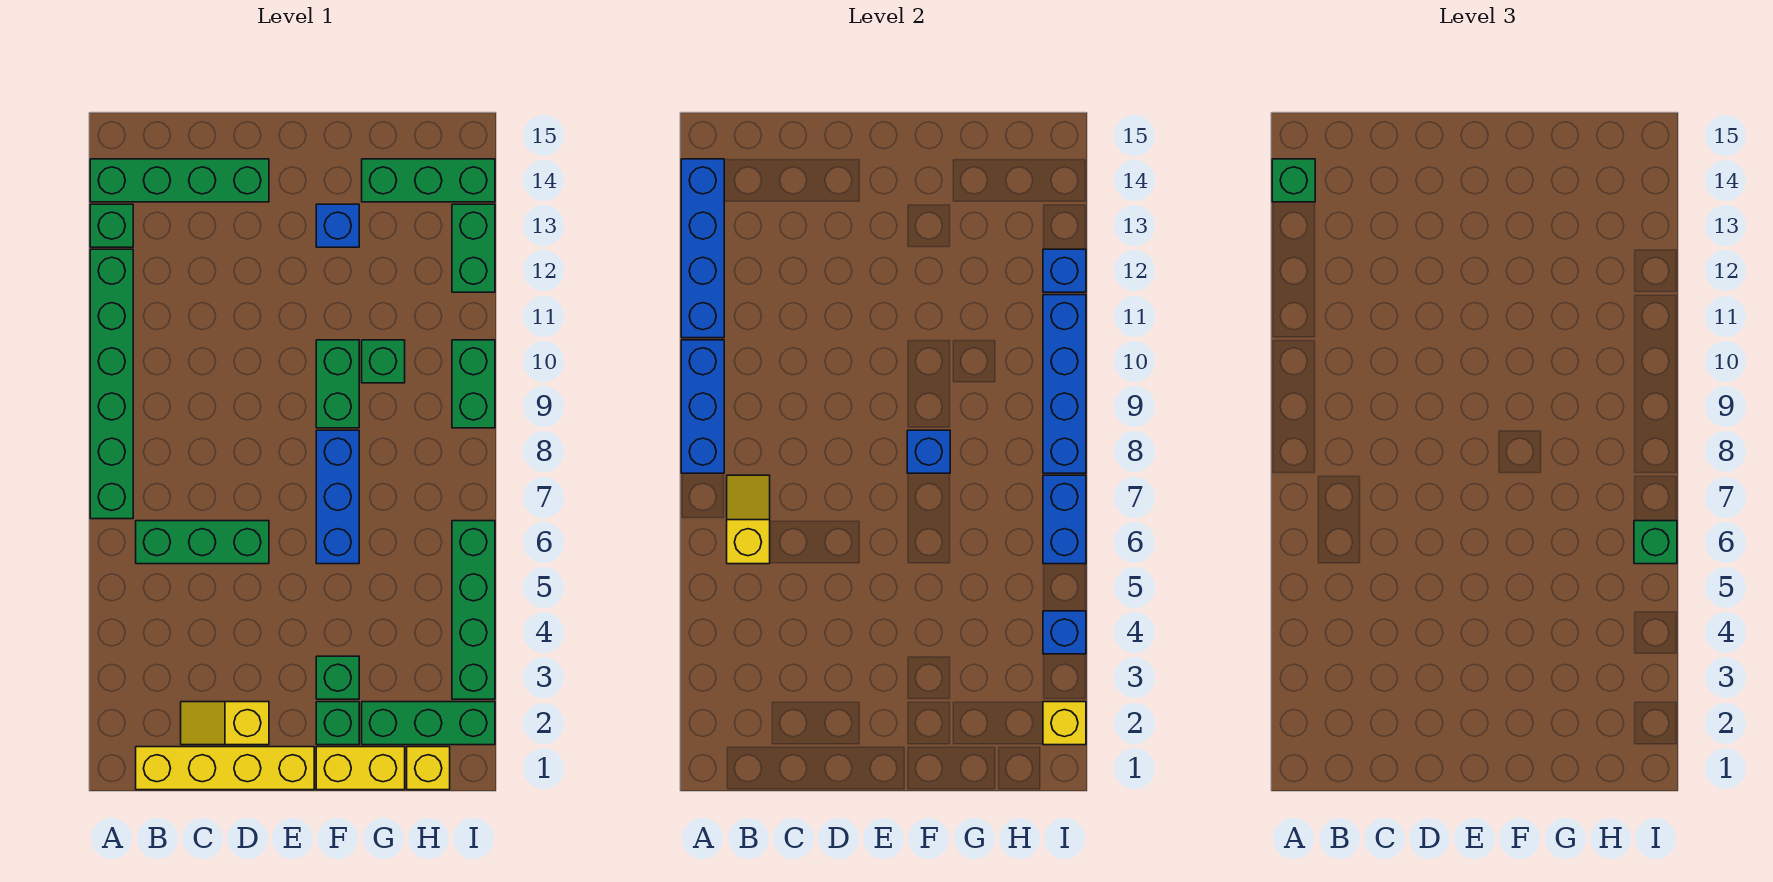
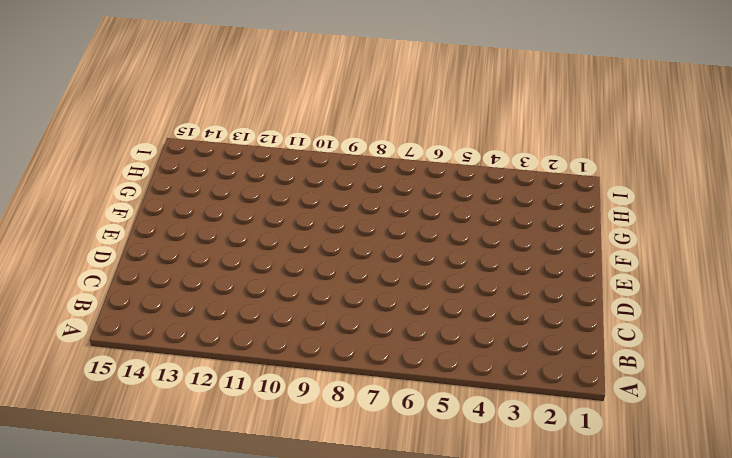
none -> green brick A7:A12 level 1
none -> green brick A13 level 1
none -> green brick A14:D14 level 1
none -> yellow brick B1:E1 level 1

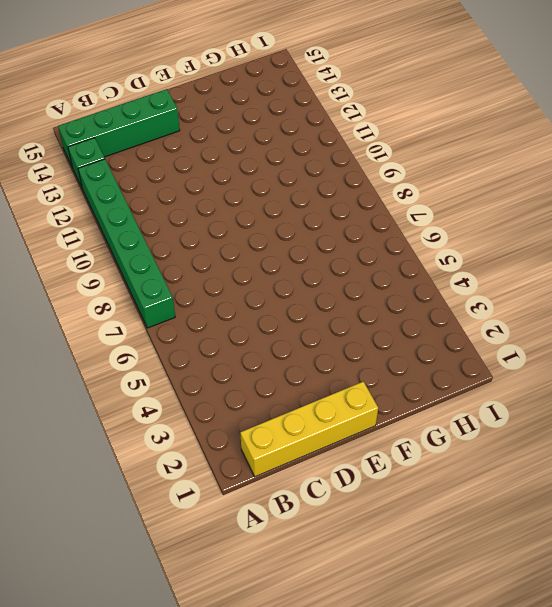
none -> green brick B6:D6 level 1
none -> yellow slope C2:D2 level 1 top D
none -> yellow brick F1:G1 level 1
none -> green brick F2 level 1

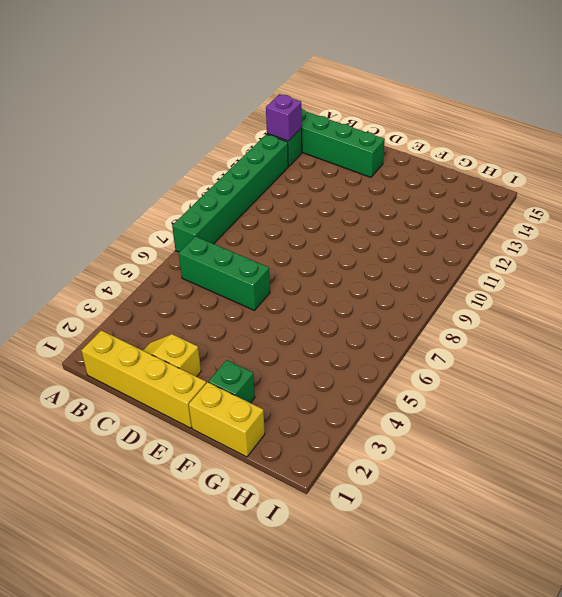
purple brick A13 level 2 -> blue brick A11:A14 level 2
none -> green brick F3 level 1
none -> blue brick F6:F8 level 1
none -> green brick F9:F10 level 1
none -> blue brick F13 level 1

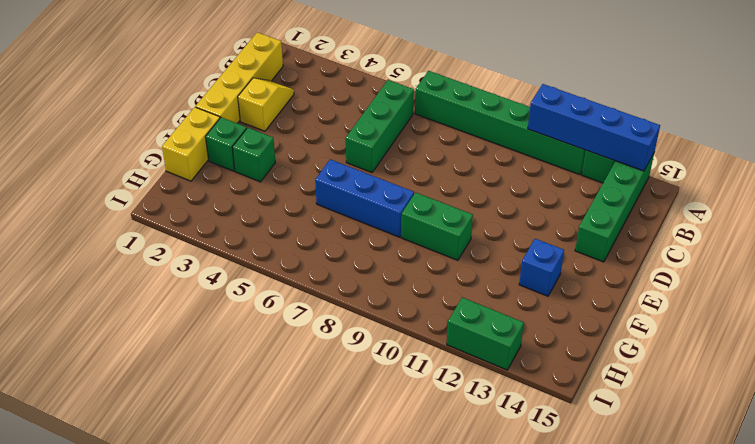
none -> green brick G2:I2 level 1
none -> green brick G10 level 1
none -> green brick G14:I14 level 1
none -> yellow brick H1 level 1

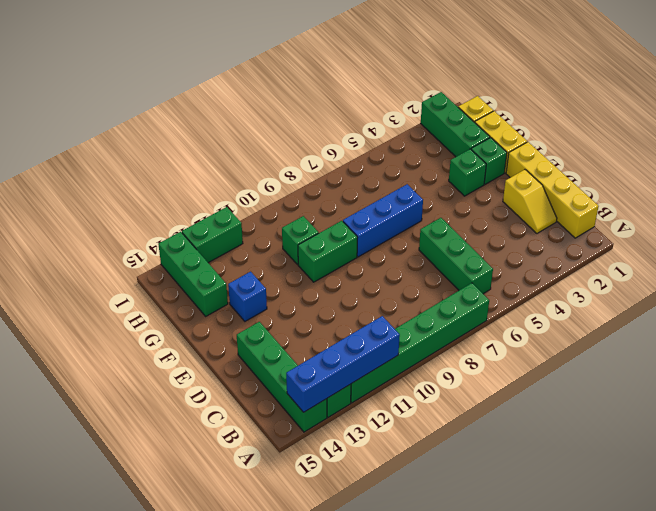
none -> green brick I3:I6 level 1
none -> green brick I9:I10 level 1
none -> blue brick A8:A10 level 2
none -> yellow slope B6:B7 level 2 top 6

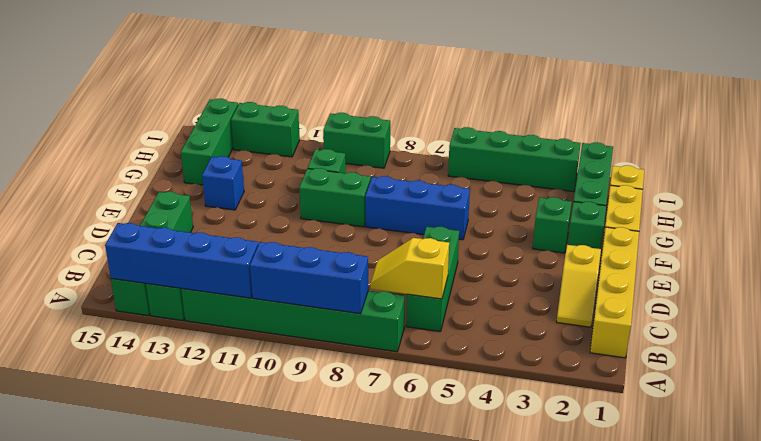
none -> blue brick F8 level 2
none -> yellow brick I2 level 2
none -> blue brick I4 level 2
none -> blue brick I6:I7 level 2

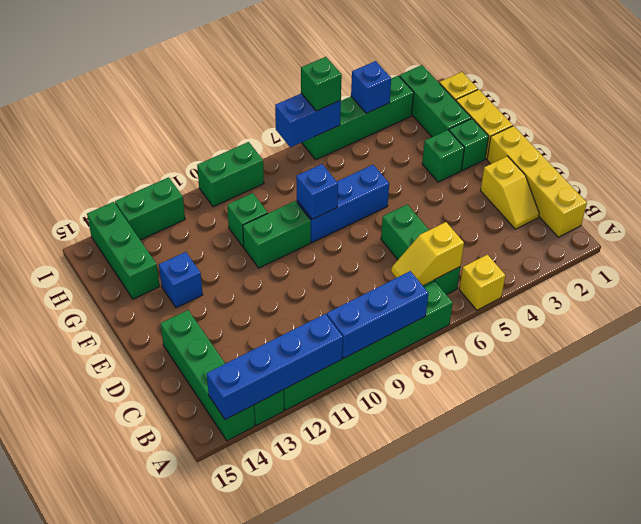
yellow brick A5 level 1 -> yellow brick I2 level 2
none -> blue brick I8:I11 level 2
none -> blue brick I12 level 2
none -> green brick A14 level 3

